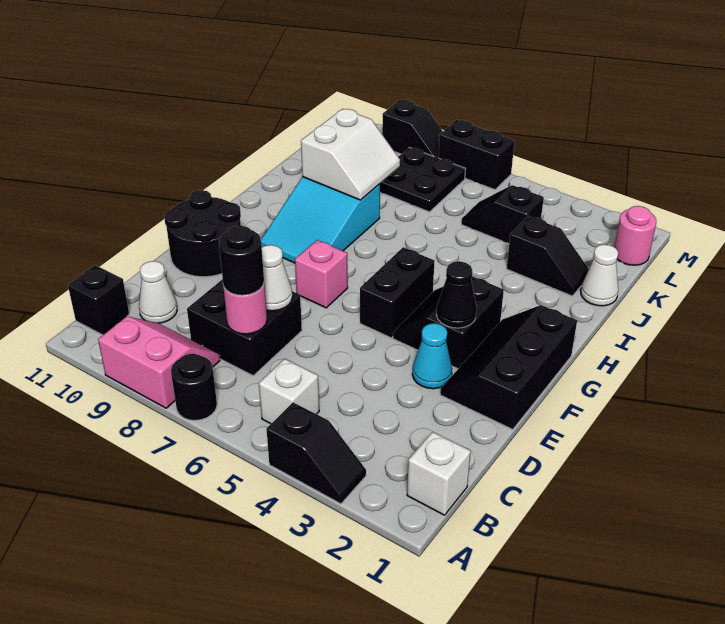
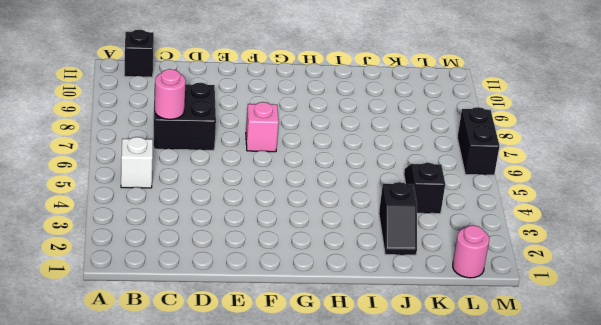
none -> black slope A3:A4 level 1 top 4
none -> black round brick A7 level 1
none -> pink slope A8:B9 level 1 top A

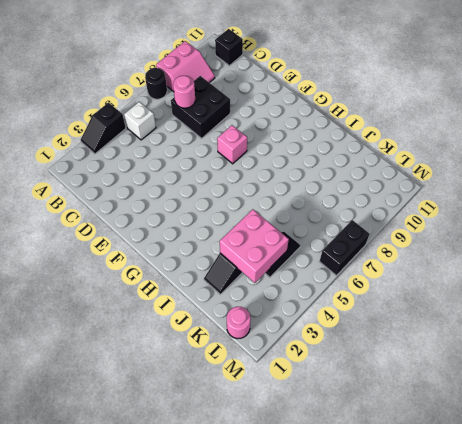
pink brick J3:K4 level 2 -> none
none -> white brick B1 level 1
none -> white cone C10 level 1
none -> black slope E1:G2 level 1 top 1

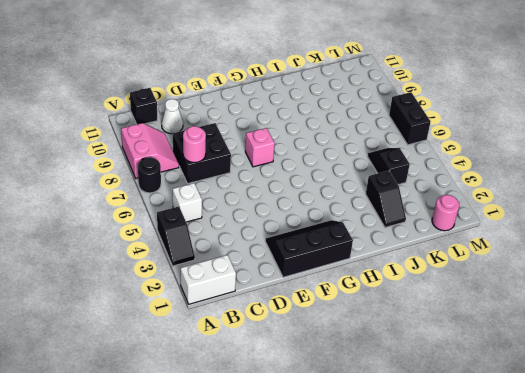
white brick A1:B1 level 1 -> white brick B1 level 1
none -> cyan cone E3 level 1
none -> black round brick E10:F11 level 1
none -> black slope F3:G4 level 1 top 3

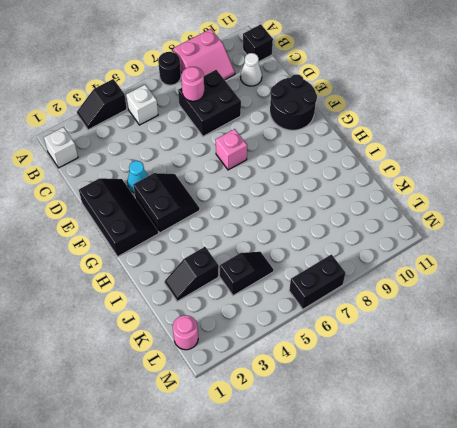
none -> black brick F5:G5 level 1
none -> cyan slope G8:I9 level 1 top I
none -> white cone J1 level 1

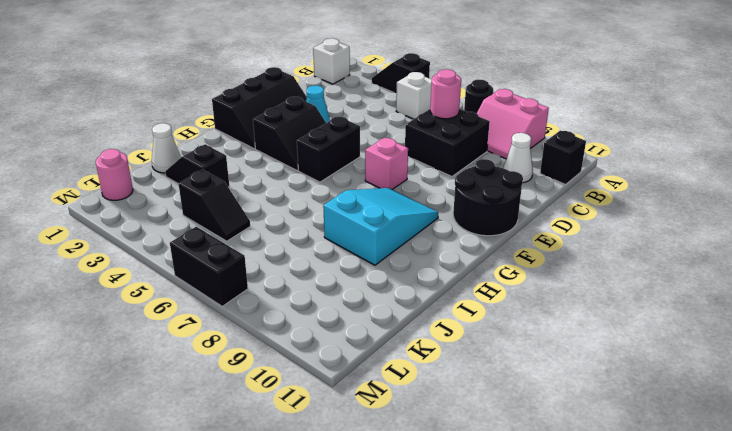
none -> black plate K7:L8 level 1
none -> black slope M8:M9 level 1 top 9
none -> white cone D7 level 2

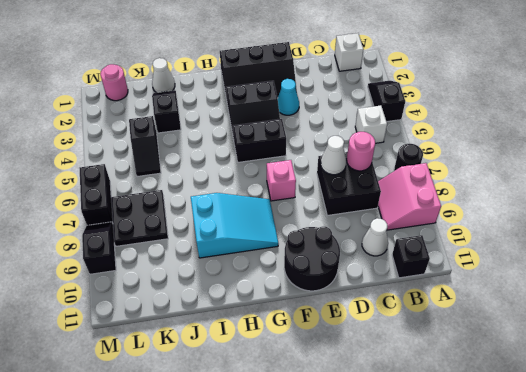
none -> black cone F3 level 2
none -> white slope I8:J9 level 2 top 9
none -> black round brick C7 level 3

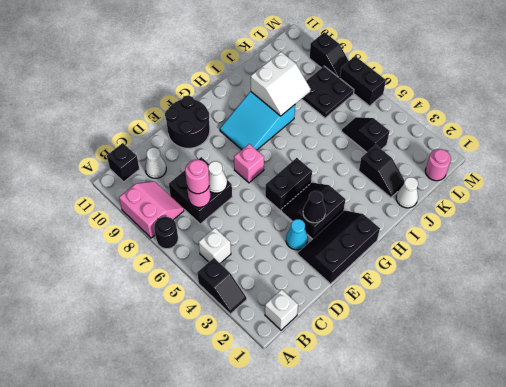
pink round brick C7 level 3 -> black round brick C7 level 3

